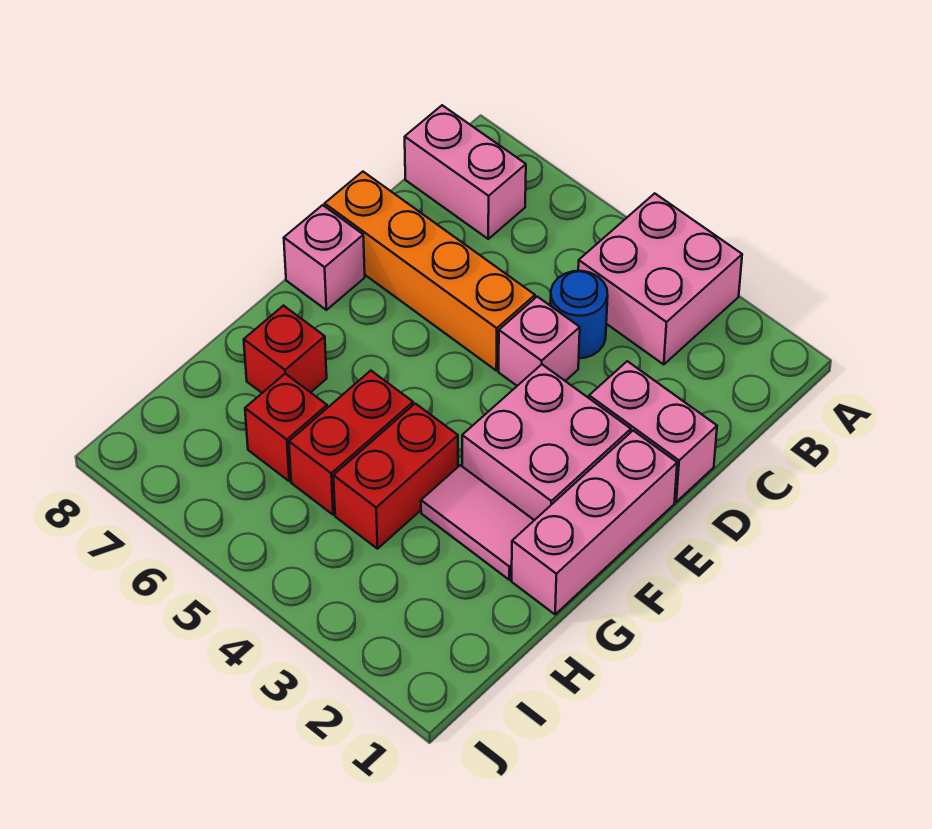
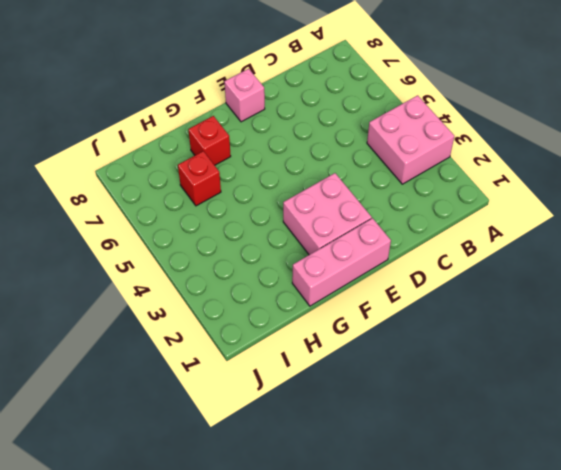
none -> pink brick B7:B8 level 1
none -> blue round brick C4 level 1
none -> pink brick D1:D2 level 1

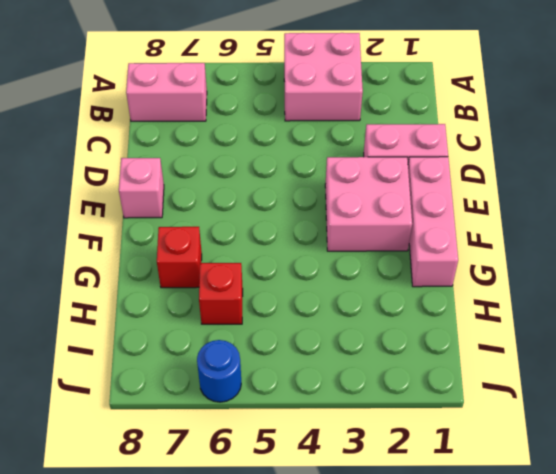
blue round brick J6 level 1 -> blue round brick C4 level 1
none -> pink brick D4 level 1
none -> orange brick D5:D8 level 1
none -> pink tile G2:G3 level 1

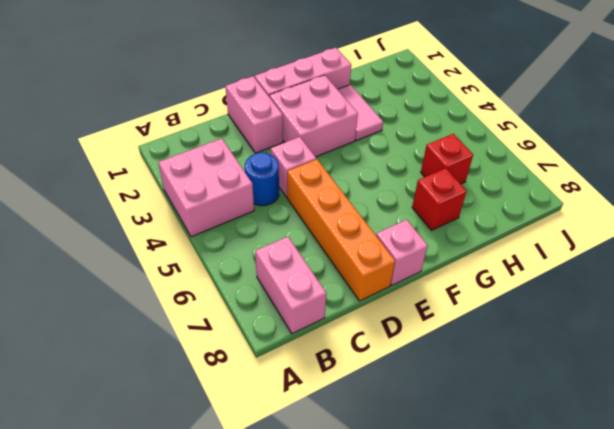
none -> red brick G4:H4 level 1
none -> red brick G5:H5 level 1

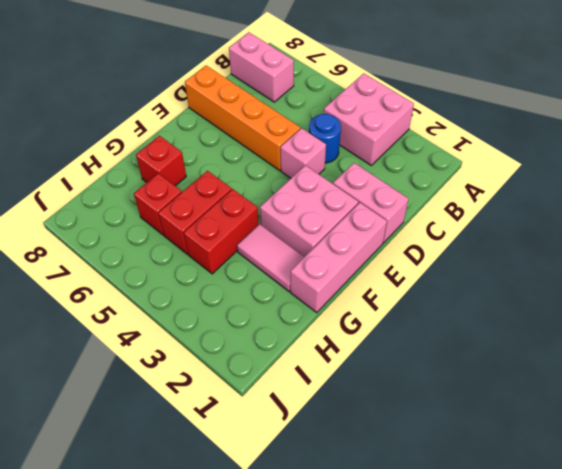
none -> pink brick E8 level 1

